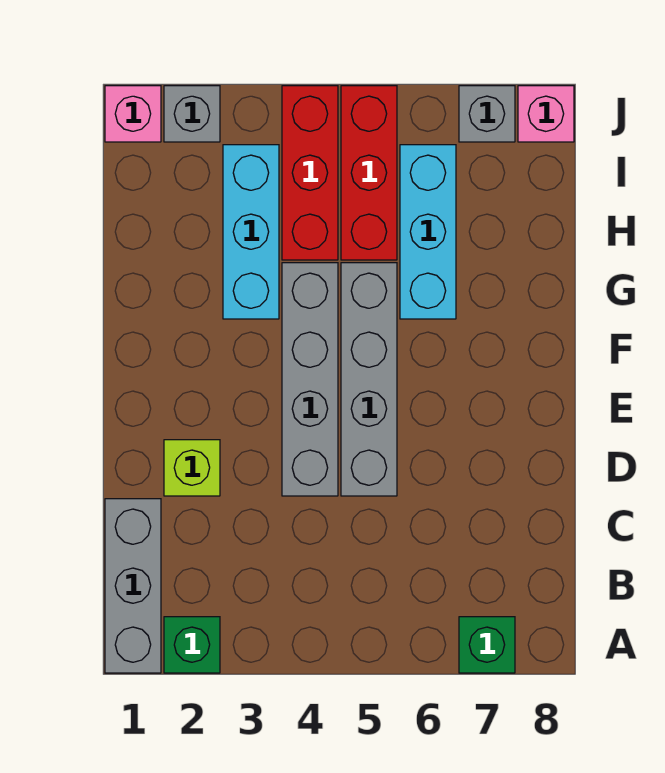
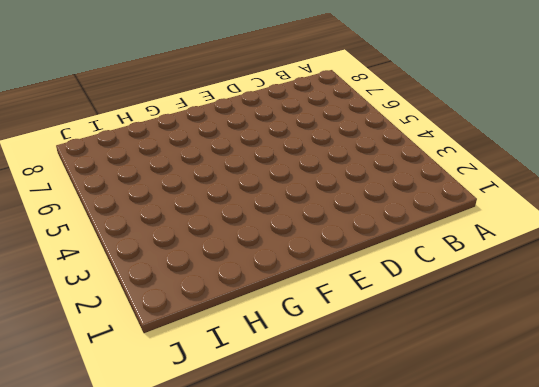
none -> grey brick A1:C1 level 1
none -> green brick A2 level 1
none -> green brick A7 level 1

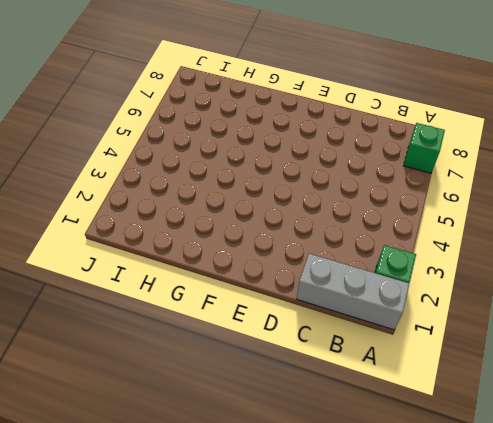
none -> lime brick D2 level 1
none -> grey brick D4:G4 level 1
none -> grey brick D5:G5 level 1

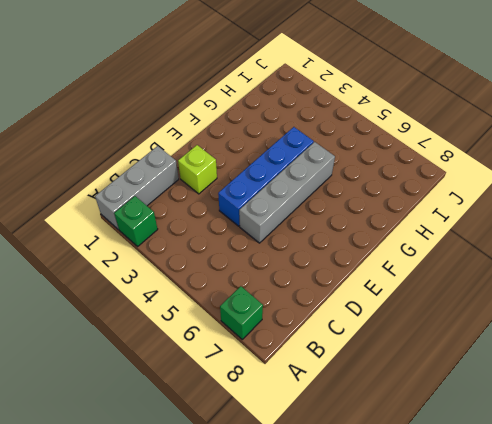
blue brick D4:G4 level 1 -> grey brick D4:G4 level 1
none -> cyan brick G3:I3 level 1
none -> cyan brick G6:I6 level 1
none -> red brick H4:J4 level 1

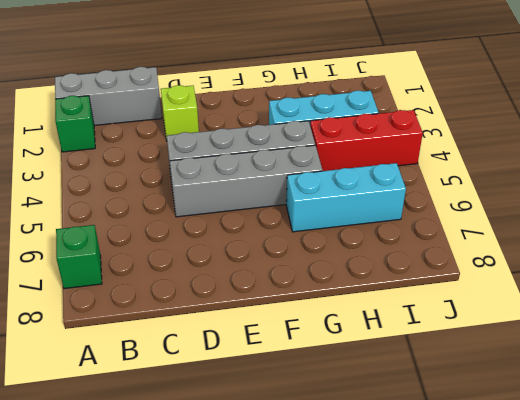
none -> red brick H5:J5 level 1
none -> pink brick J1 level 1
none -> grey brick J2 level 1

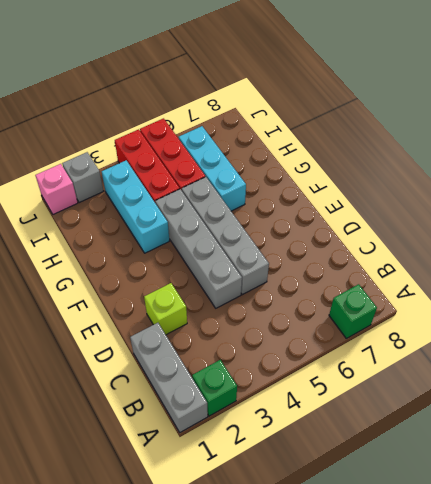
none -> grey brick J7 level 1
none -> pink brick J8 level 1

